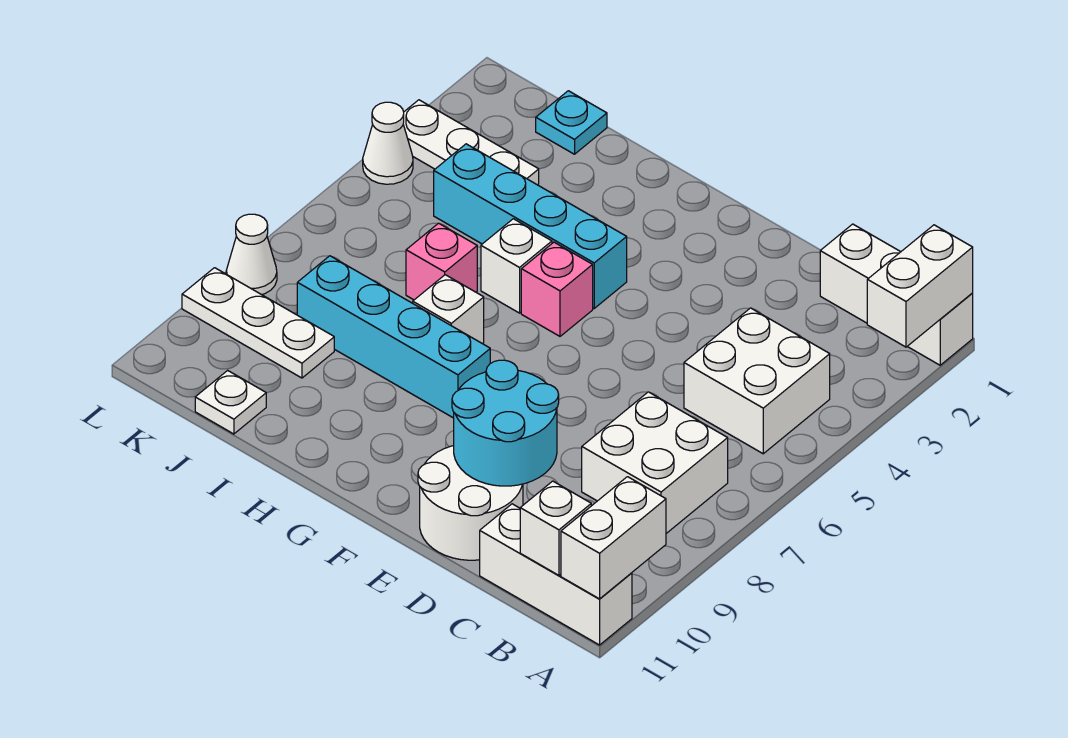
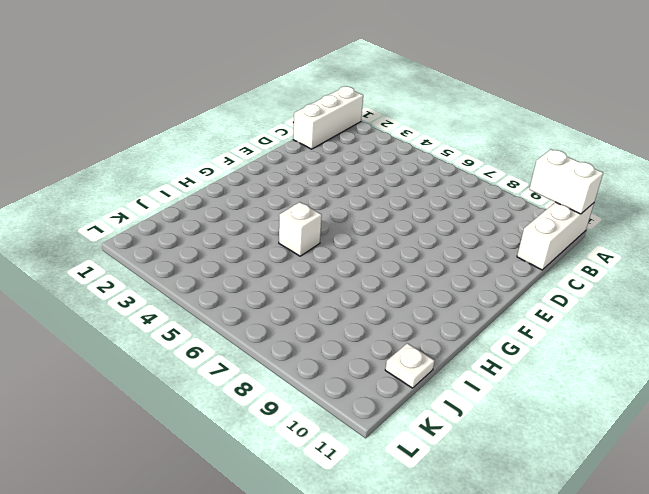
none -> white brick B4:C5 level 1
none -> white brick B7:C8 level 1
none -> white round brick D10:E11 level 1

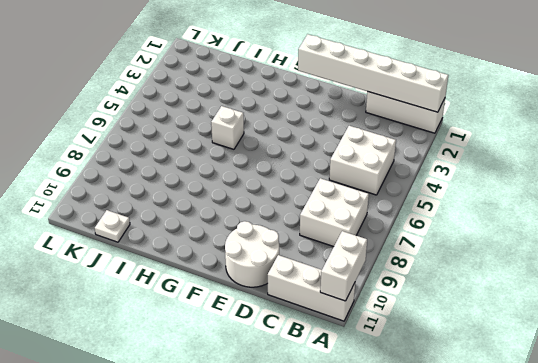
white brick A1:F1 level 2 -> white brick A1:A2 level 2
none -> cyan brick G4:J4 level 1
none -> pink brick G5 level 1
none -> cyan brick G8:J8 level 1

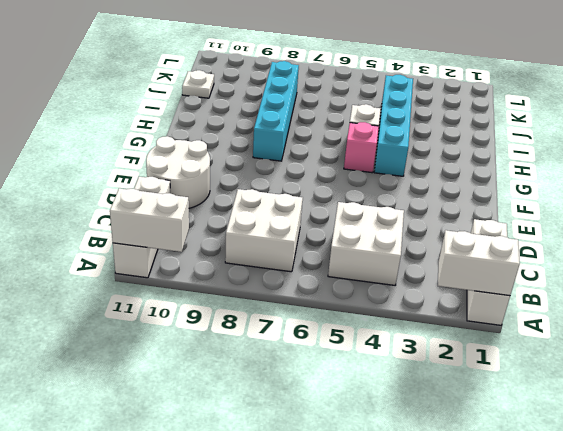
none -> white brick H7 level 1
none -> pink brick I6 level 1
none -> cyan plate J1 level 1

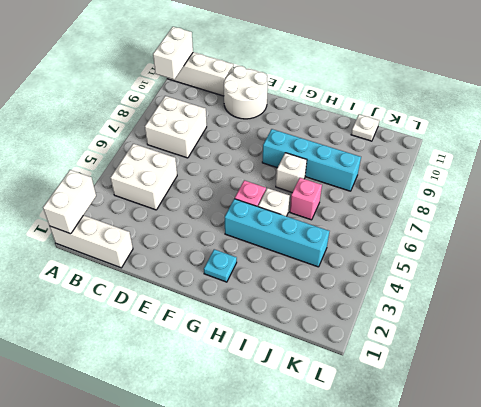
cyan plate G2 level 1 -> cyan plate J1 level 1
none -> white plate J3:L3 level 1
none -> white plate J9:L9 level 1
none -> white cone L4 level 1

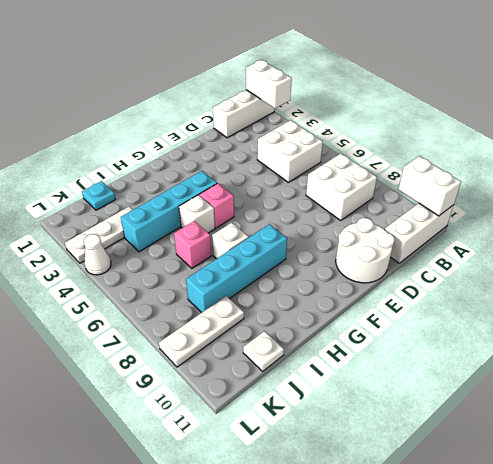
none -> white cone L8 level 1
none -> white brick B11 level 2
none -> cyan round brick D9:E10 level 2

